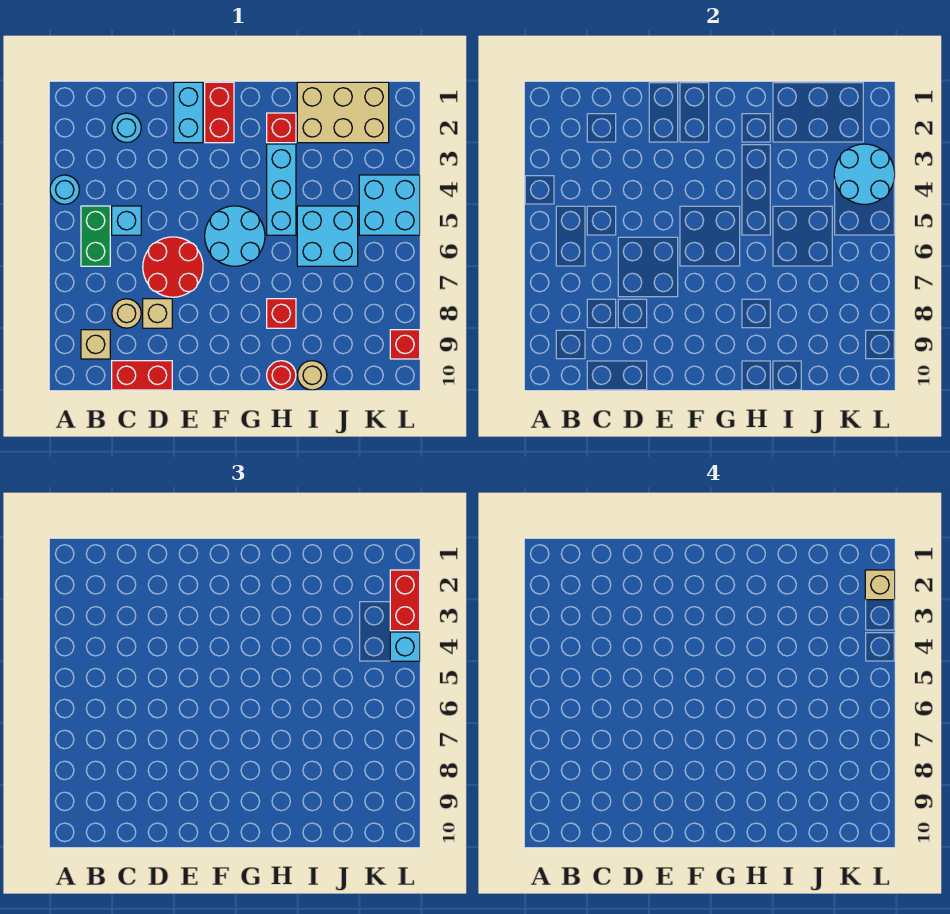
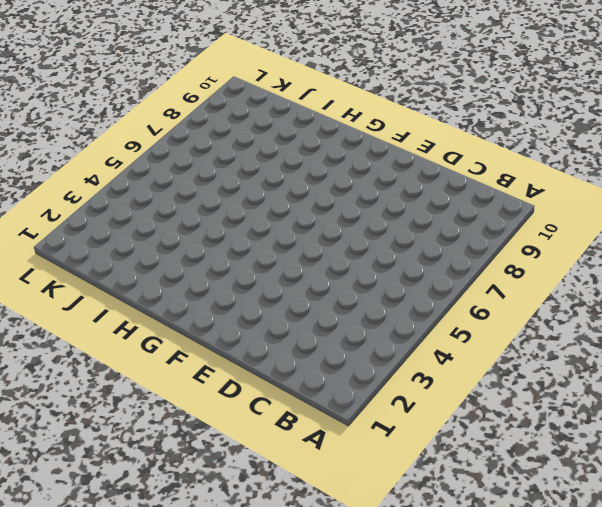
none -> cyan round brick A4 level 1
none -> green brick B5:B6 level 1
none -> tan brick B9 level 1

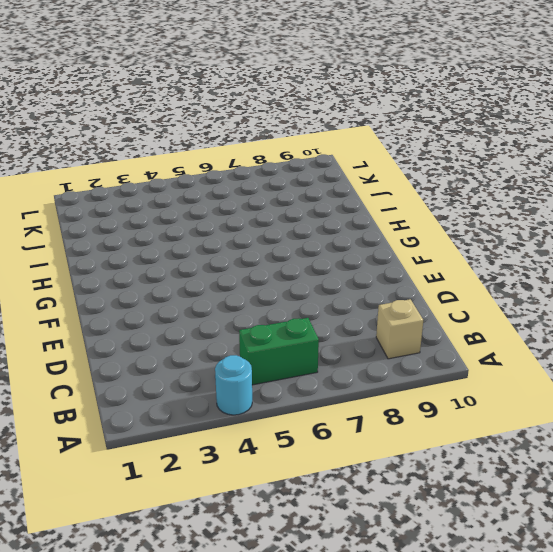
none -> cyan round brick C2 level 1
none -> cyan brick C5 level 1
none -> tan round brick C8 level 1

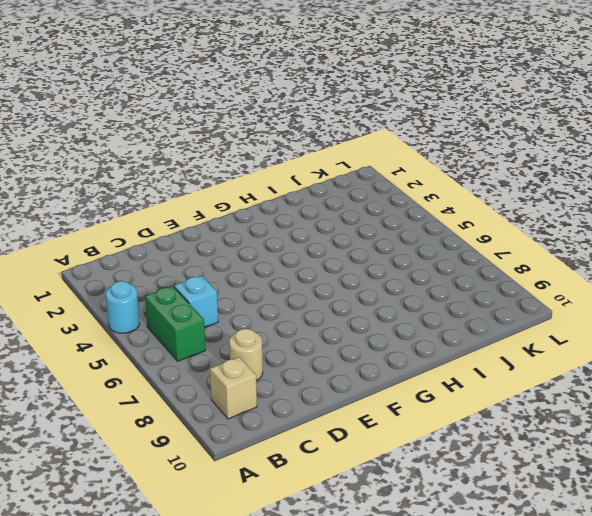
none -> cyan round brick C2 level 1
none -> red brick C10:D10 level 1
none -> red round brick D6:E7 level 1

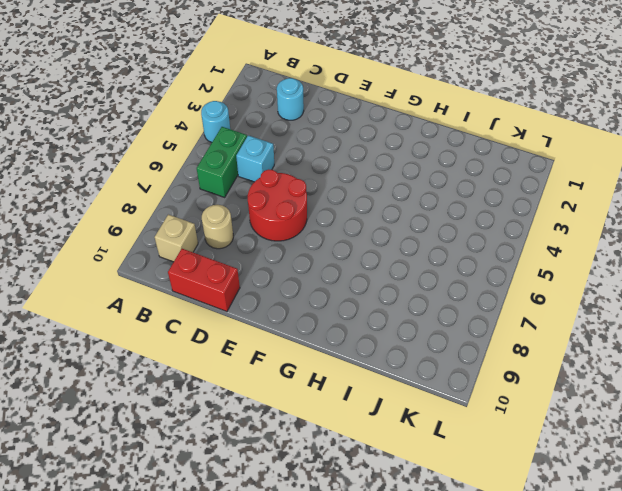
none -> tan brick D8 level 1
none -> cyan brick E1:E2 level 1
none -> red brick F1:F2 level 1

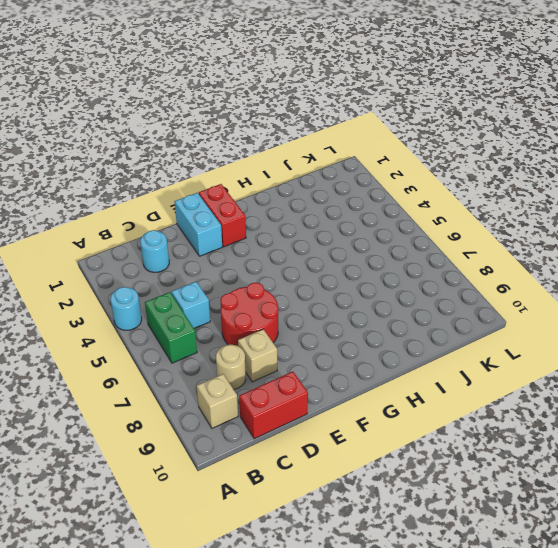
none -> cyan round brick F5:G6 level 1
none -> red brick H2 level 1
none -> cyan brick H3:H5 level 1

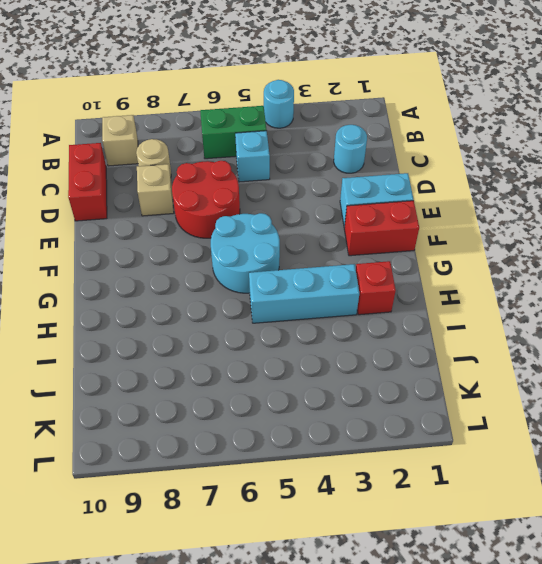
none -> red brick H8 level 1
none -> red round brick H10 level 1
none -> tan brick I1:K2 level 1

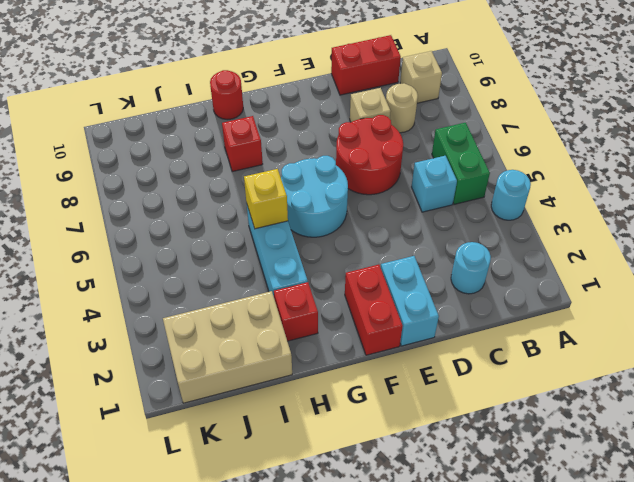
yellow brick H5 level 2 -> none
none -> cyan brick I5:J6 level 1
none -> tan round brick I10 level 1
none -> cyan brick K4:L5 level 1

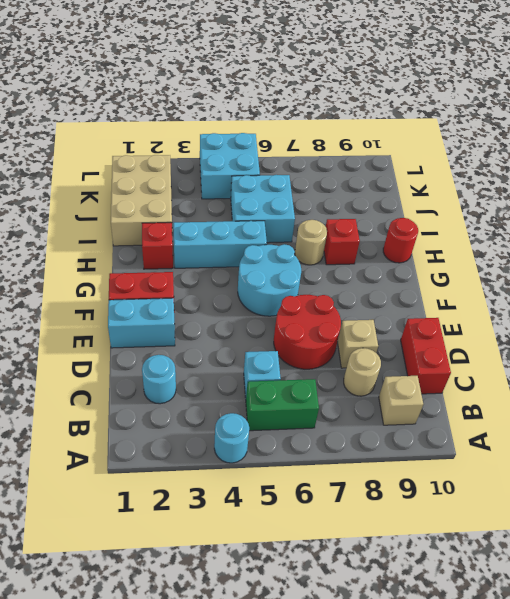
tan round brick H7 level 1 -> tan round brick I10 level 1
none -> red brick L9 level 1
none -> cyan round brick K3:L4 level 2
none -> red brick L2:L3 level 3

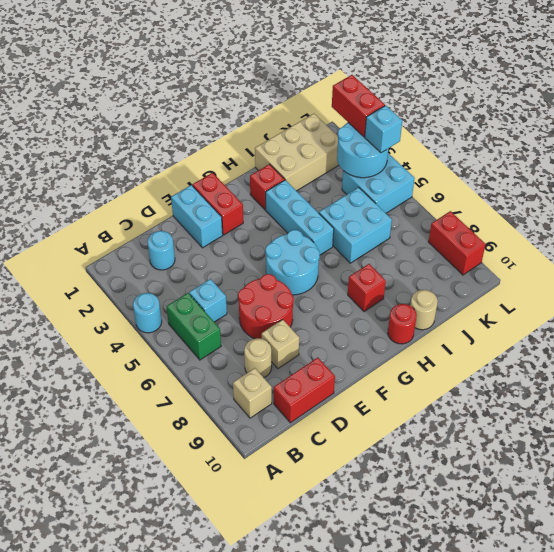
red brick L8:L9 level 1 -> red brick L9 level 1
none -> tan brick L2 level 4

